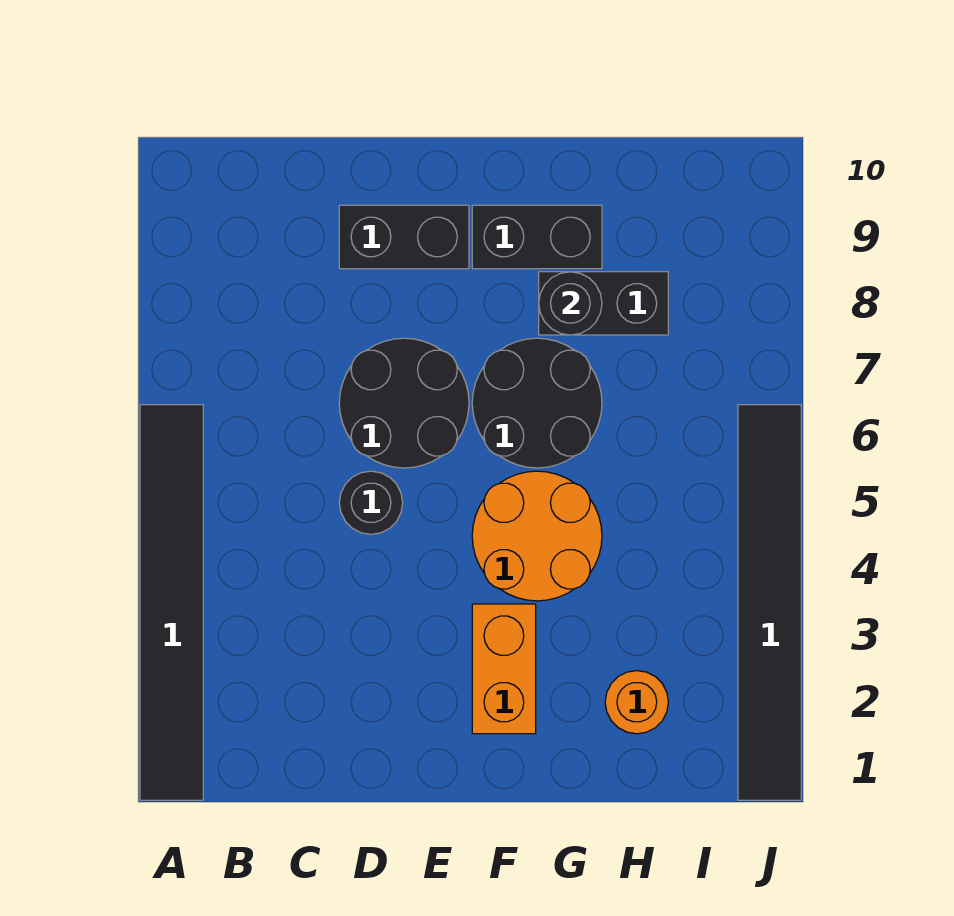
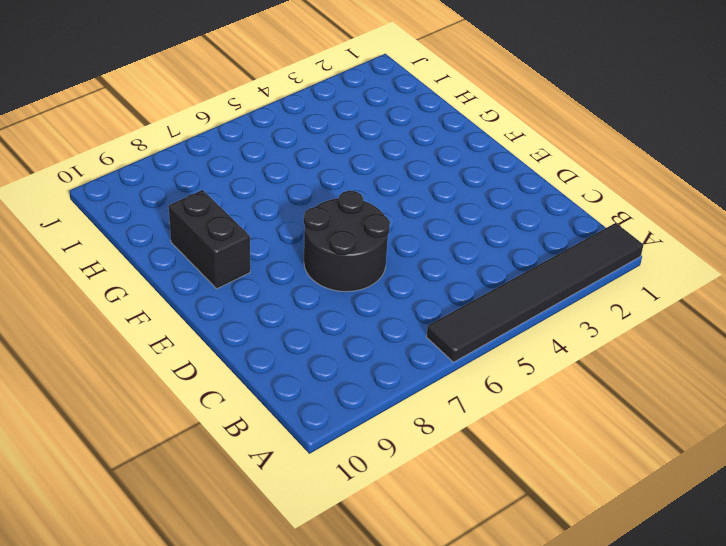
none -> black round brick D5 level 1
none -> black brick D9:E9 level 1
none -> orange brick F2:F3 level 1

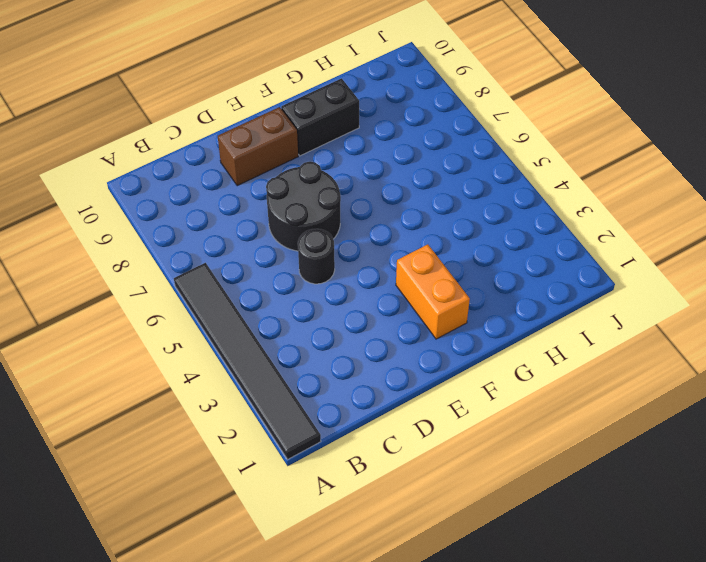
brown brick D9:E9 level 1 -> black brick D9:E9 level 1
none -> orange round brick F4:G5 level 1
none -> black round brick F6:G7 level 1
none -> black brick G8:H8 level 1

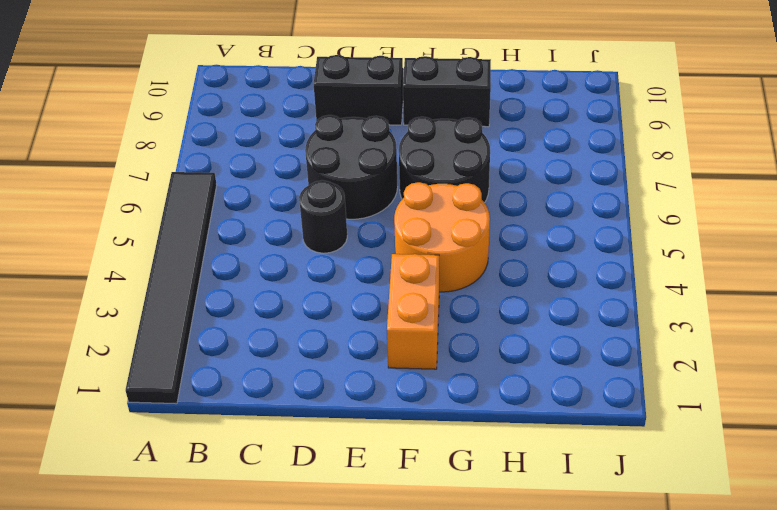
none -> black brick G8:H8 level 1
none -> orange round brick H2 level 1
none -> black tile J1:J6 level 1

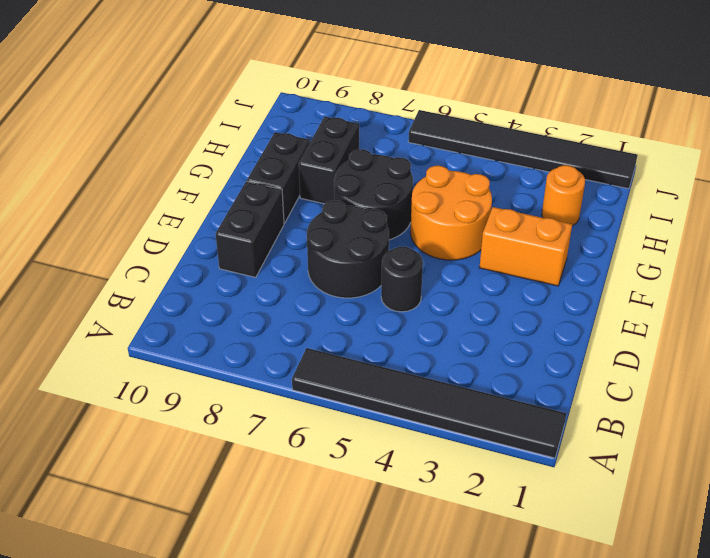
none -> black round brick G8 level 2

